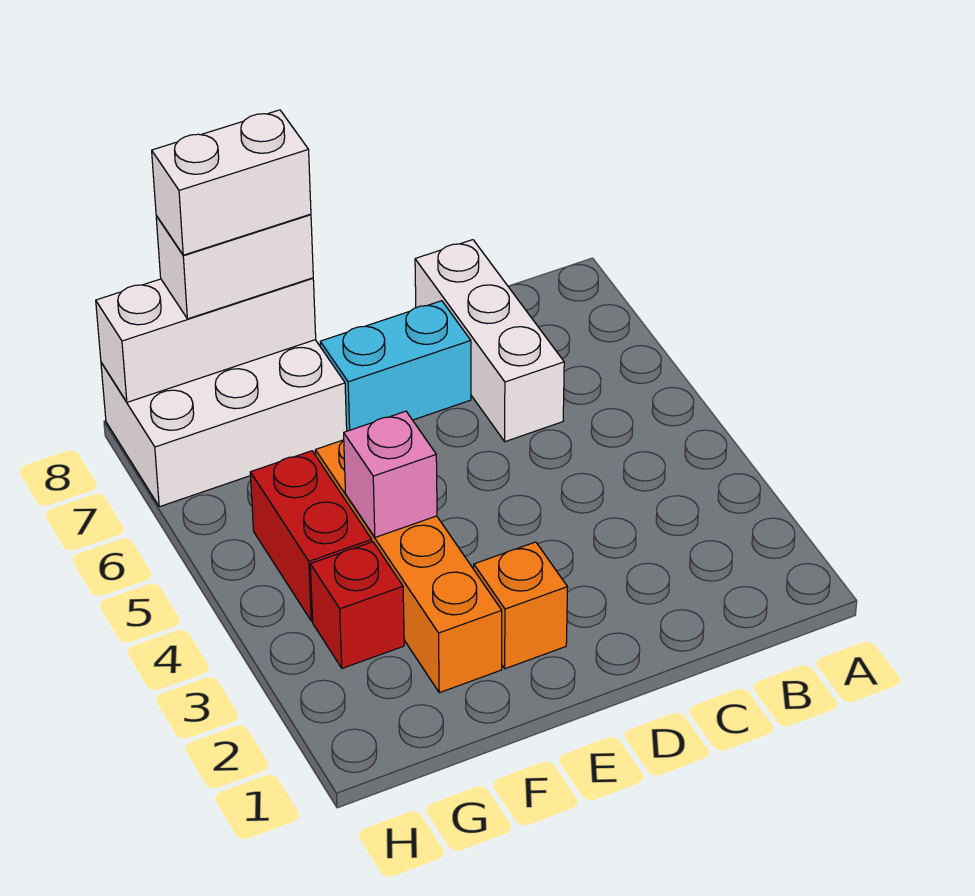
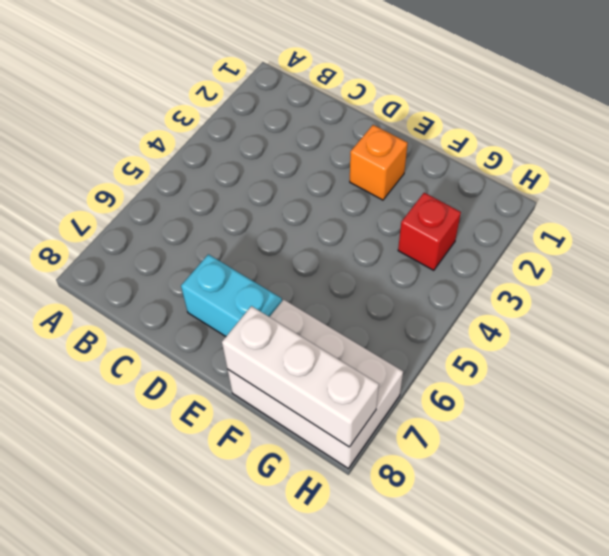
none -> white brick C6:C8 level 1
none -> orange brick F2:F5 level 1

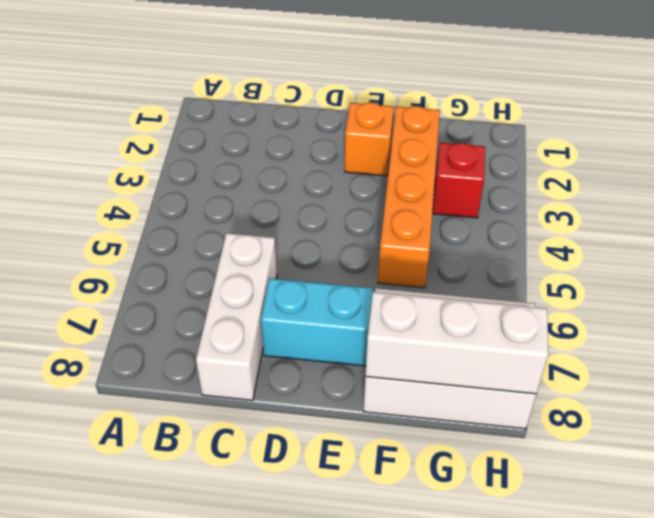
none -> red brick G4:G5 level 1
none -> pink brick F4 level 2

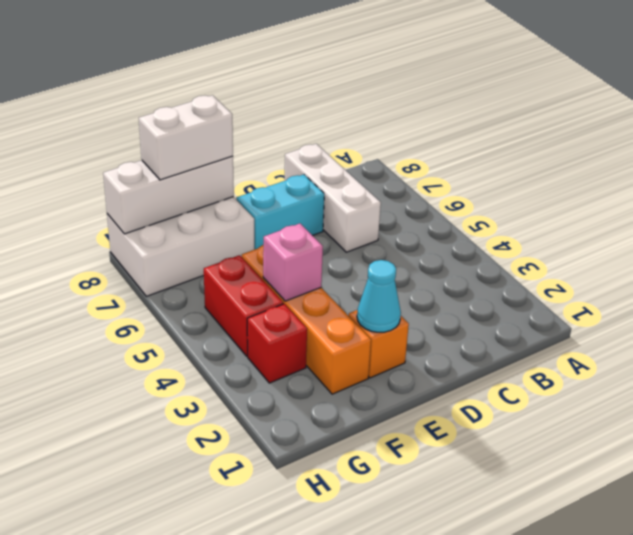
cyan cone E2 level 2 -> none
none -> white brick F8:G8 level 4

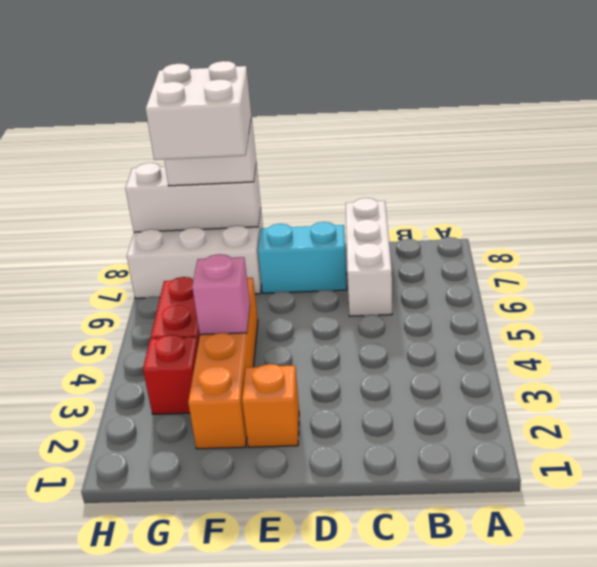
white brick F7:G8 level 4 -> white brick F8:G8 level 4

